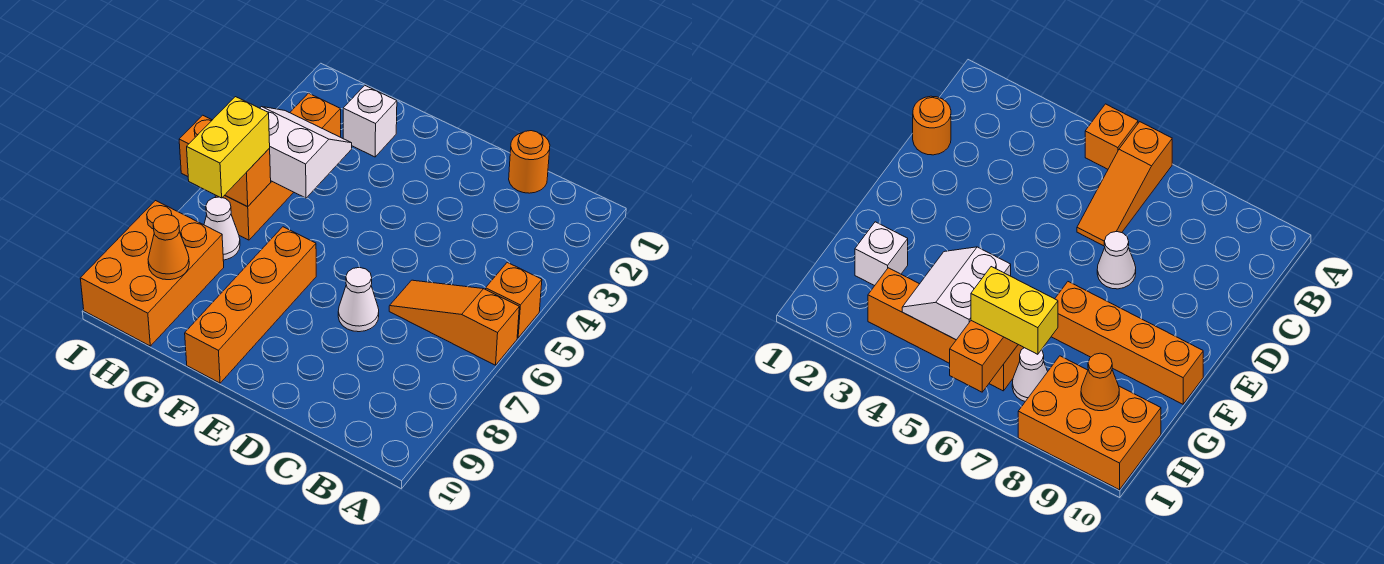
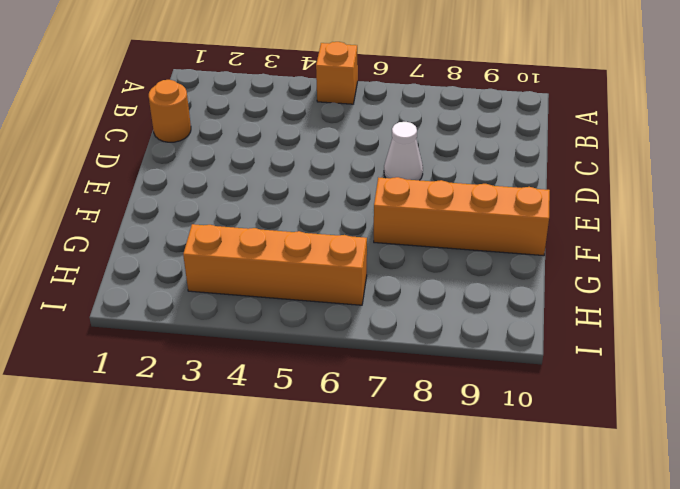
none -> orange slope A6:C6 level 1 top A
none -> white brick G2 level 1
none -> white cone H7 level 1

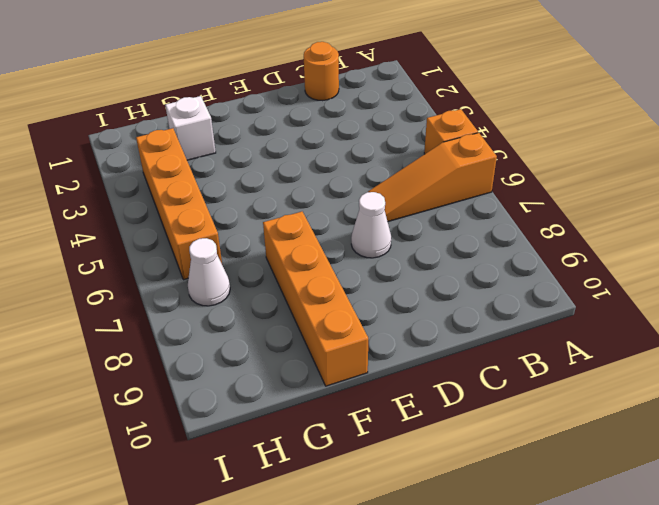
none -> orange brick H8:I10 level 1
none -> white slope G4:H5 level 2 top 5
none -> orange brick H6:I6 level 2

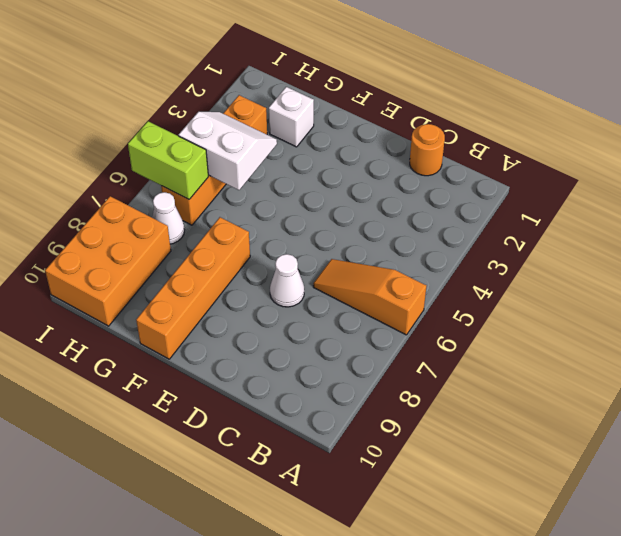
lime brick H6:I6 level 2 -> orange brick H6:I6 level 2
none -> orange brick A5 level 1
none -> orange cone H9 level 2
none -> yellow brick H6:H7 level 3

